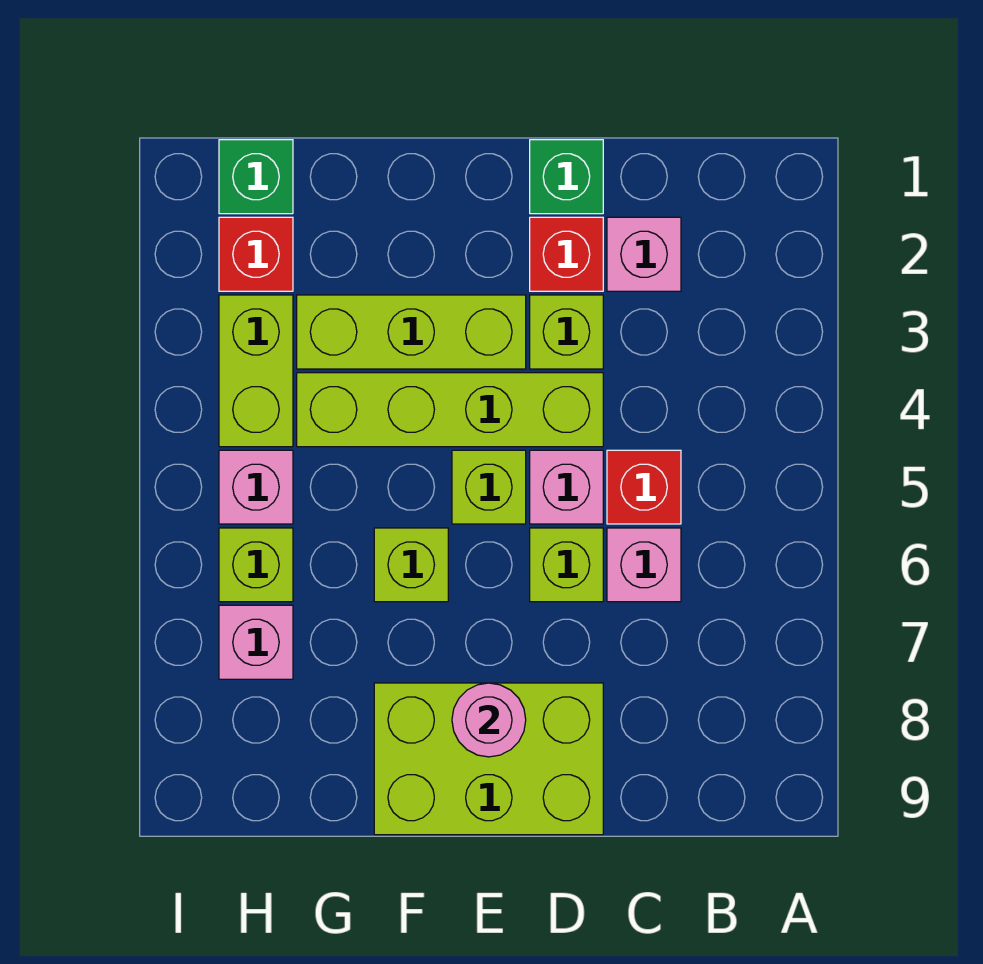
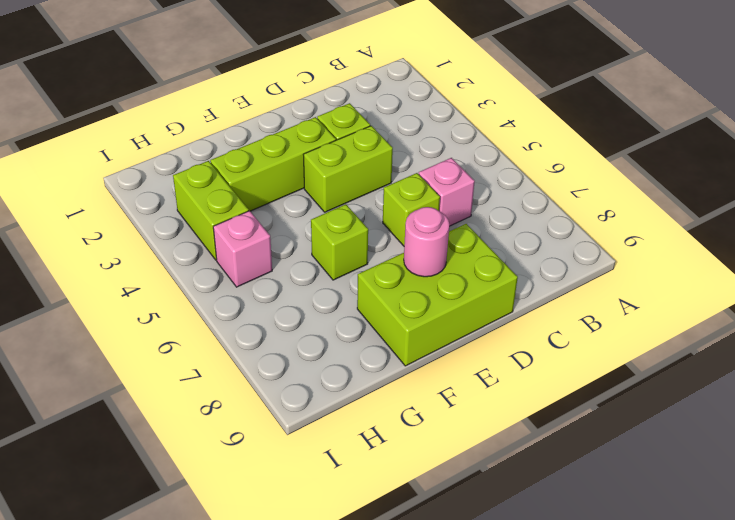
lime brick D4:E4 level 1 -> lime brick D4:G4 level 1
none -> pink brick C2 level 1
none -> red brick C5 level 1
none -> green brick D1 level 1

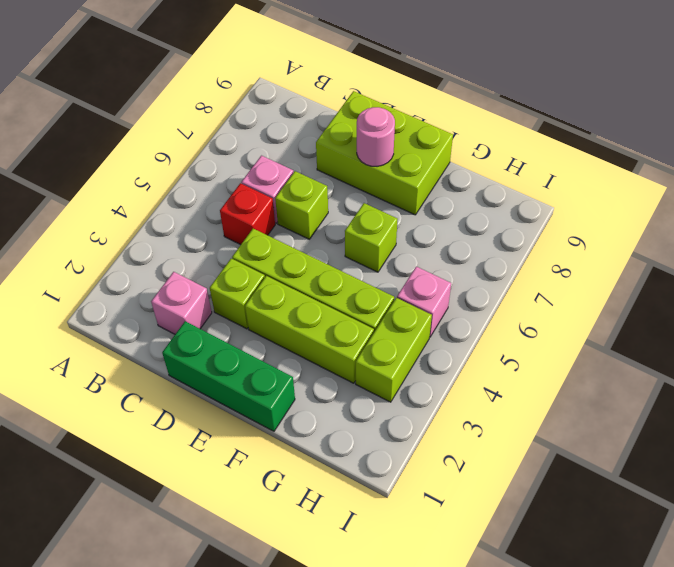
green brick D1:F1 level 1 -> green brick D1 level 1
none -> red brick D2 level 1
none -> pink brick D5 level 1
none -> lime brick E5 level 1

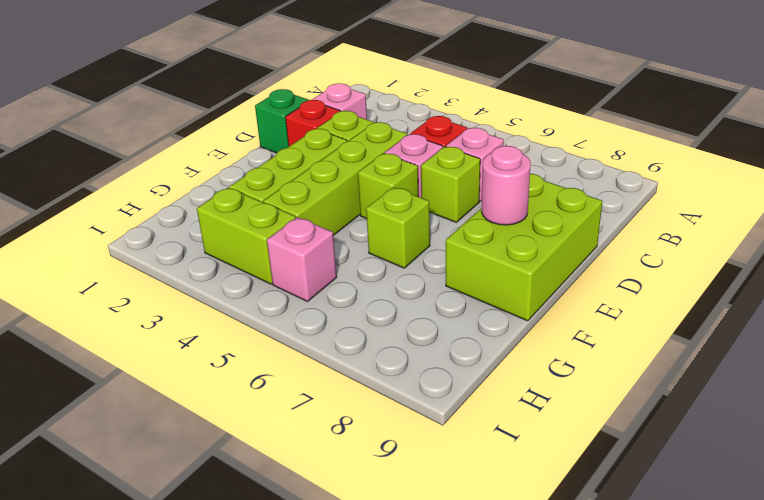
none -> green brick H1 level 1
none -> red brick H2 level 1
none -> lime brick H6 level 1

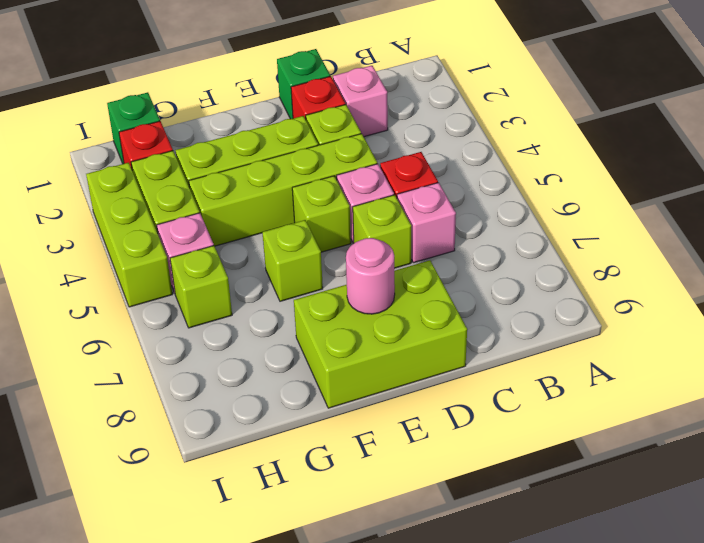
lime brick I3:I5 level 1 -> none
none -> pink brick H7 level 1

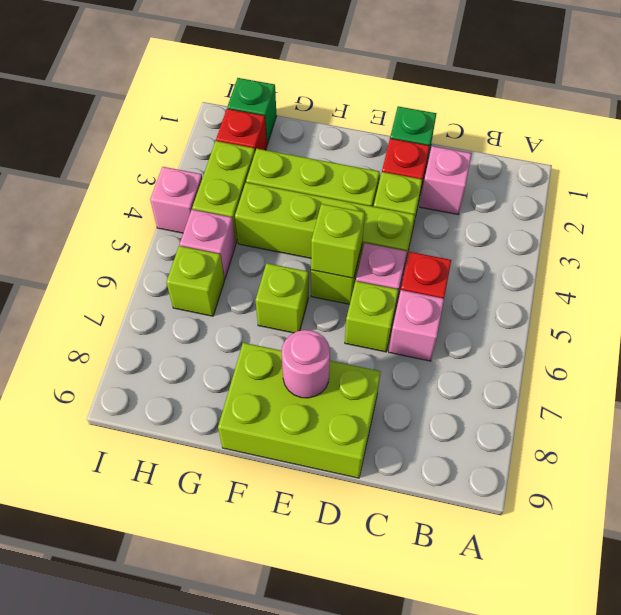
lime brick E5 level 2 -> none
pink brick I4 level 1 -> pink brick H7 level 1

